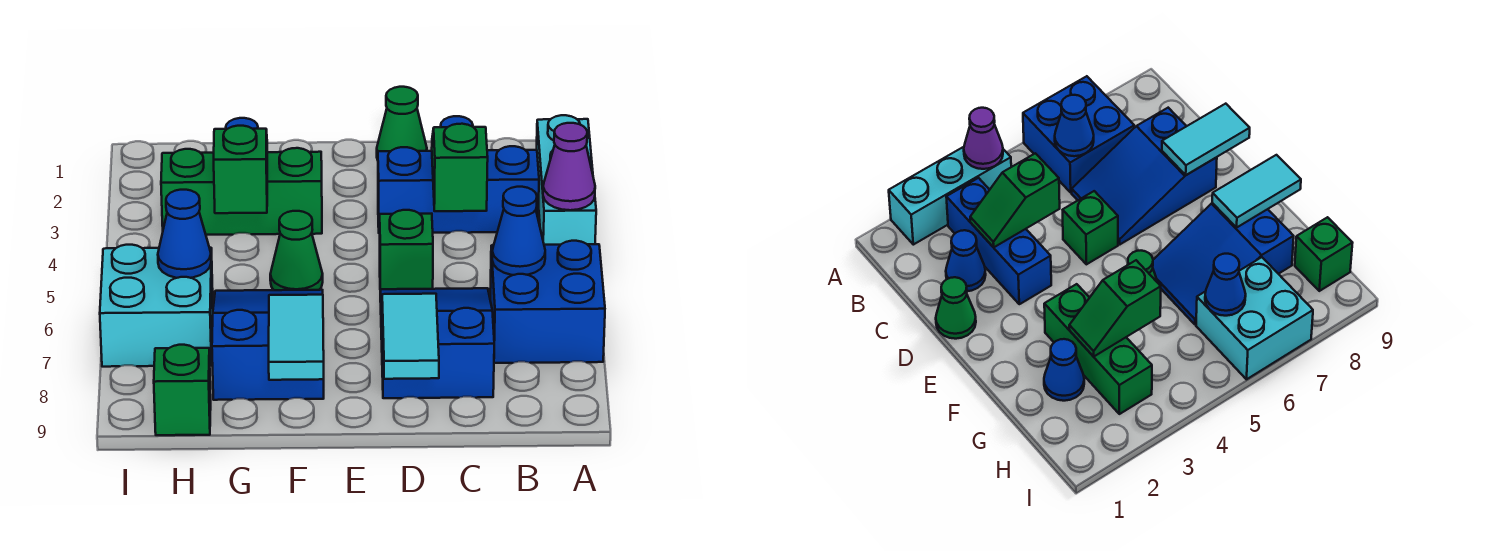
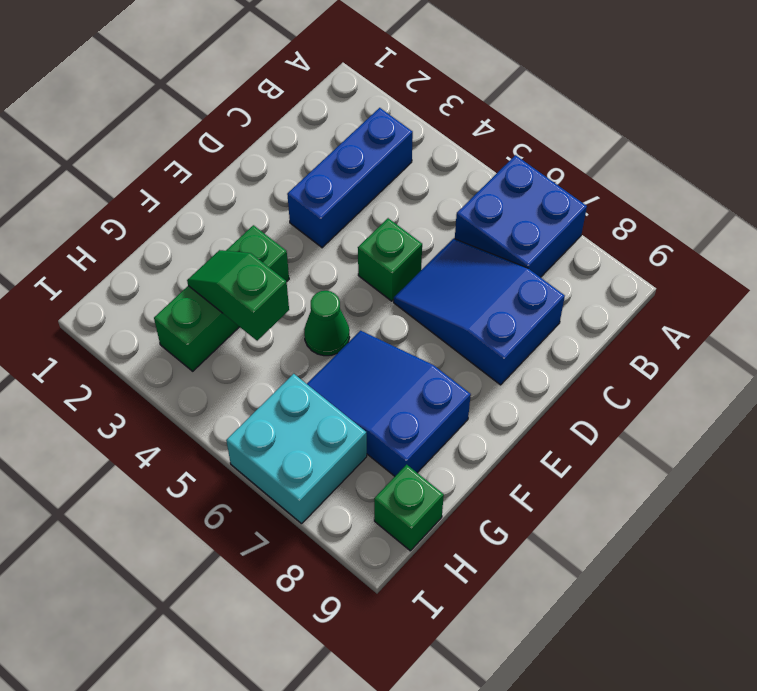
none -> cyan brick A2:A4 level 1
none -> blue cone C2 level 1
none -> green cone D1 level 1

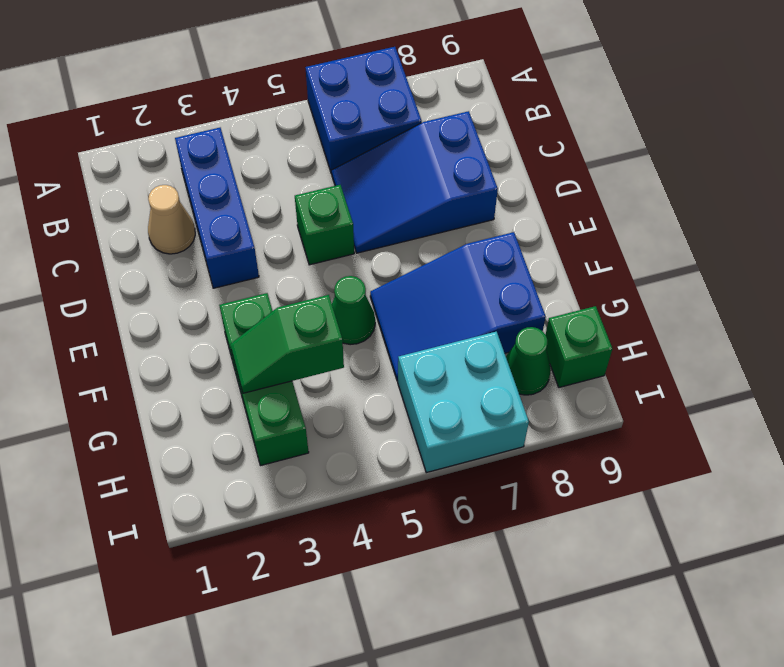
tan cone C2 level 1 -> blue cone C2 level 1
green cone H8 level 1 -> green cone D1 level 1
none -> cyan brick A2:A4 level 1
none -> blue cone G2 level 1
none -> purple cone A4 level 2

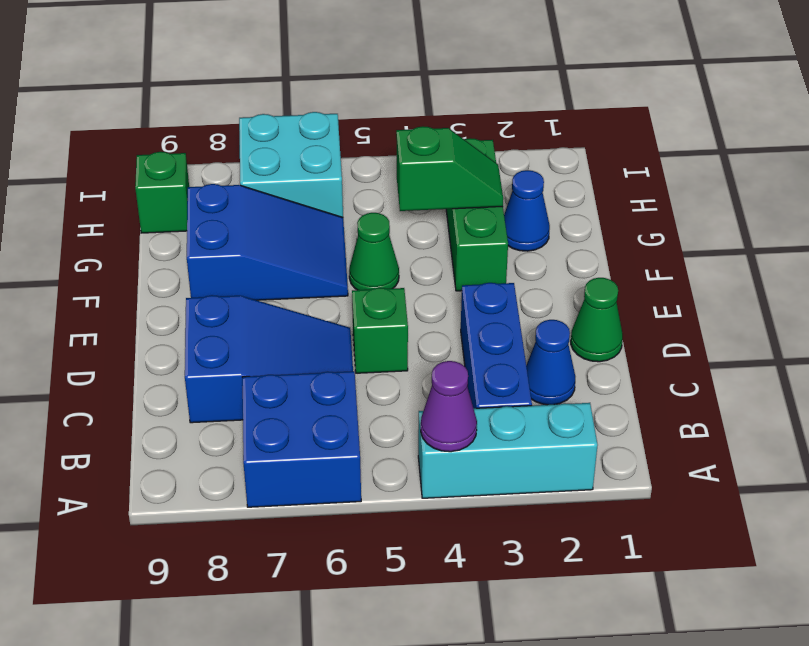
none -> blue cone B6 level 2
none -> green slope C3:C4 level 2 top 4
none -> cyan tile D8:D9 level 2

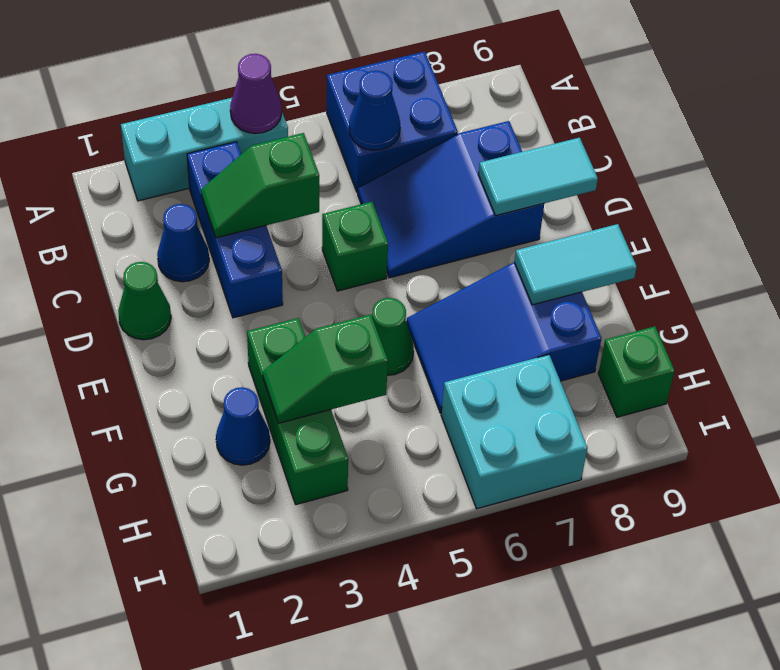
none -> blue cone H6 level 2

